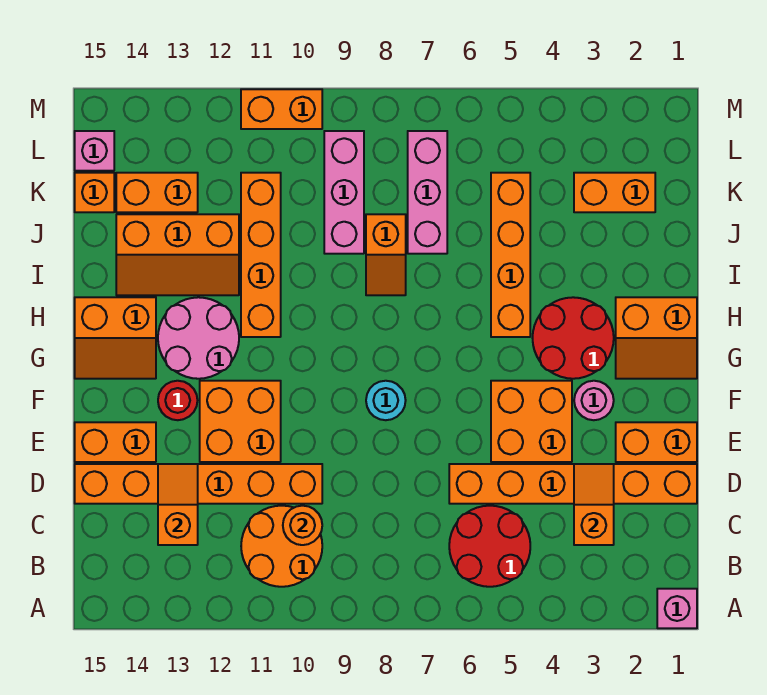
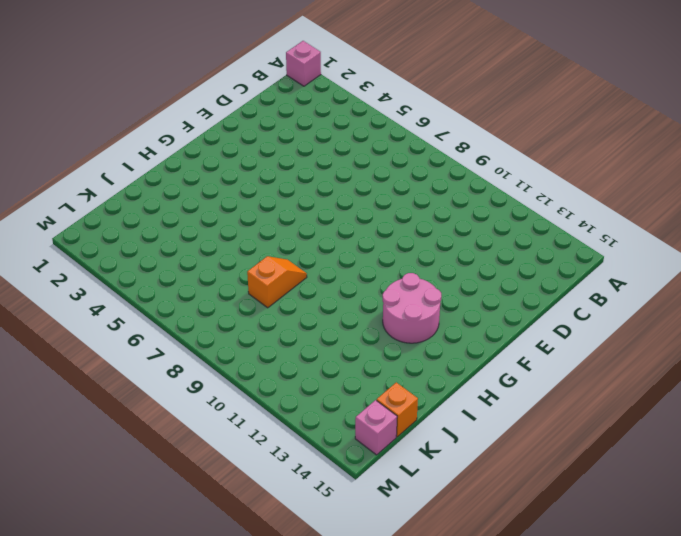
none -> red round brick B5:C6 level 1
none -> orange round brick B10:C11 level 1
none -> orange brick D1:D6 level 1
none -> orange brick D10:D15 level 1

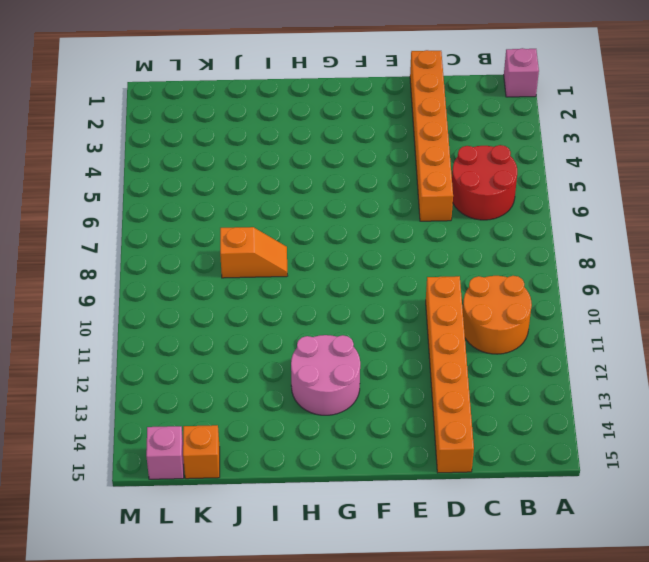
none -> orange brick E1:E2 level 1
none -> orange brick E4:F5 level 1
none -> orange brick E11:F12 level 1
none -> orange brick E14:E15 level 1

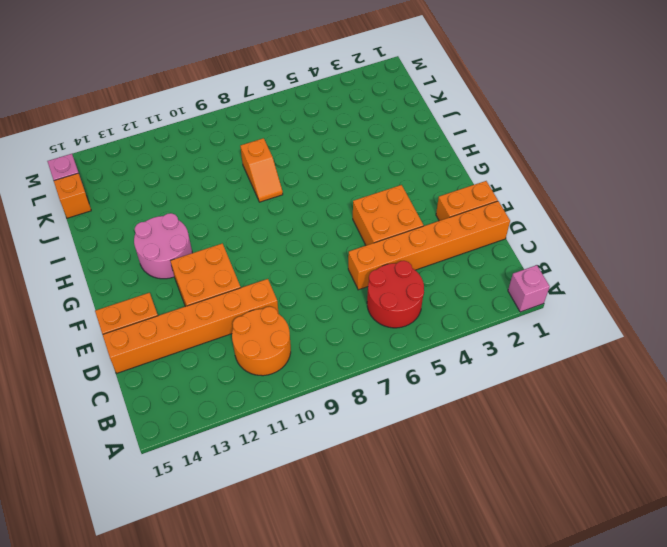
none -> pink round brick F3 level 1
none -> cyan round brick F8 level 1
none -> red round brick F13 level 1
none -> orange slope G1:H2 level 1 top H

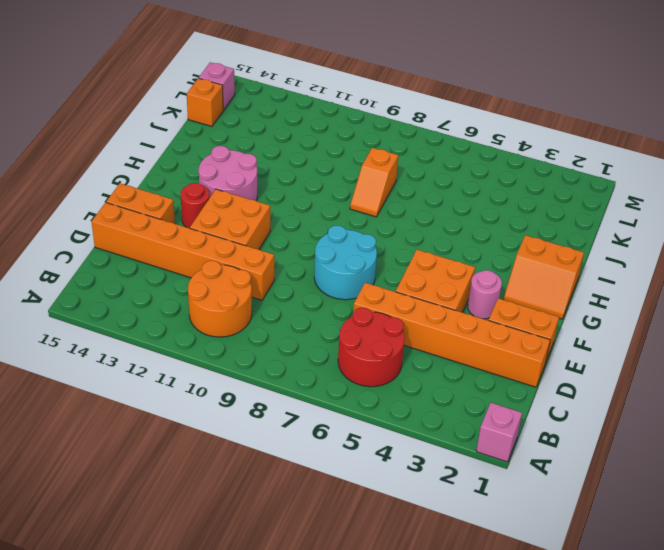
cyan round brick E7:F8 level 1 -> cyan round brick F8 level 1
none -> red round brick G3:H4 level 1
none -> orange slope G14:H15 level 1 top H
none -> orange brick H5:K5 level 1
none -> orange brick H11:K11 level 1

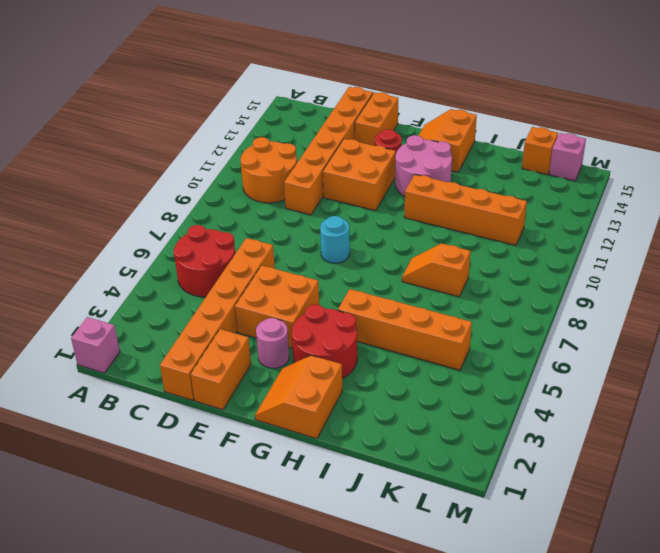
none -> orange slope I12:J14 level 1 top J
none -> pink brick J7:L7 level 1
none -> pink brick J9:L9 level 1
none -> orange brick K2:K3 level 1

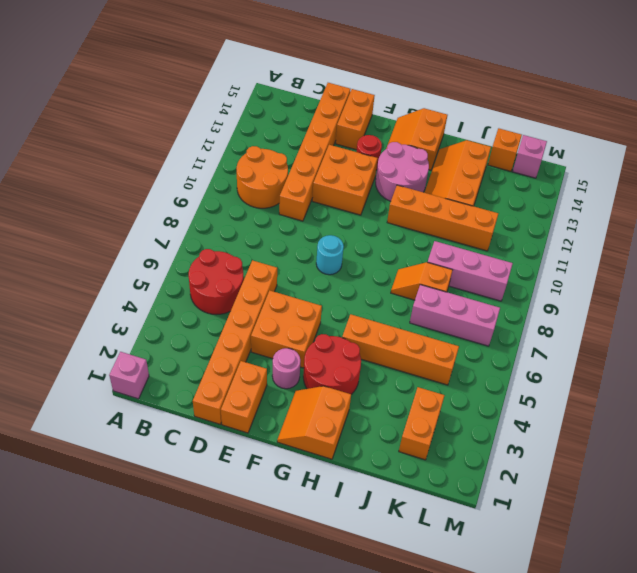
none -> orange brick K13:K14 level 1
none -> orange brick M10:M11 level 1
none -> orange slope C3:D3 level 2 top C
none -> orange round brick C10 level 2

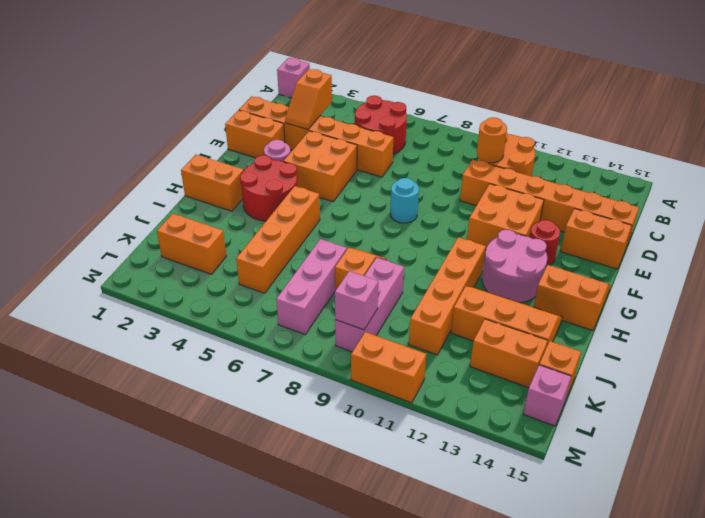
pink brick L9 level 2 -> none
none -> orange slope C13:D13 level 2 top C

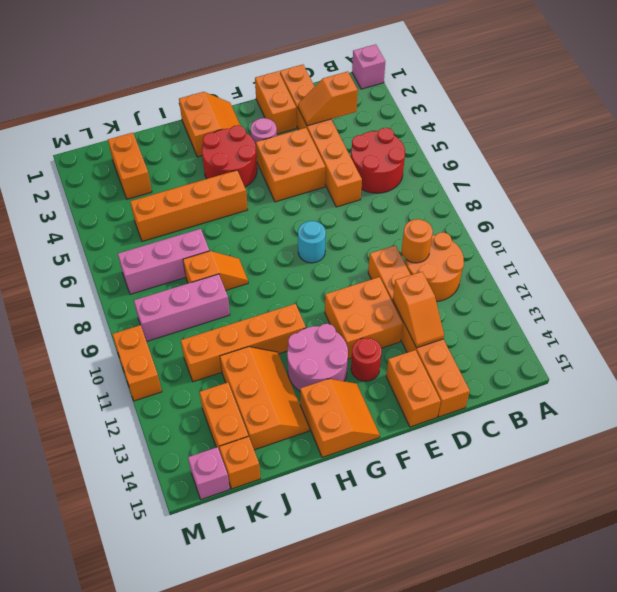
orange slope D12:D13 level 2 top 12 -> orange slope C13:D13 level 2 top C

